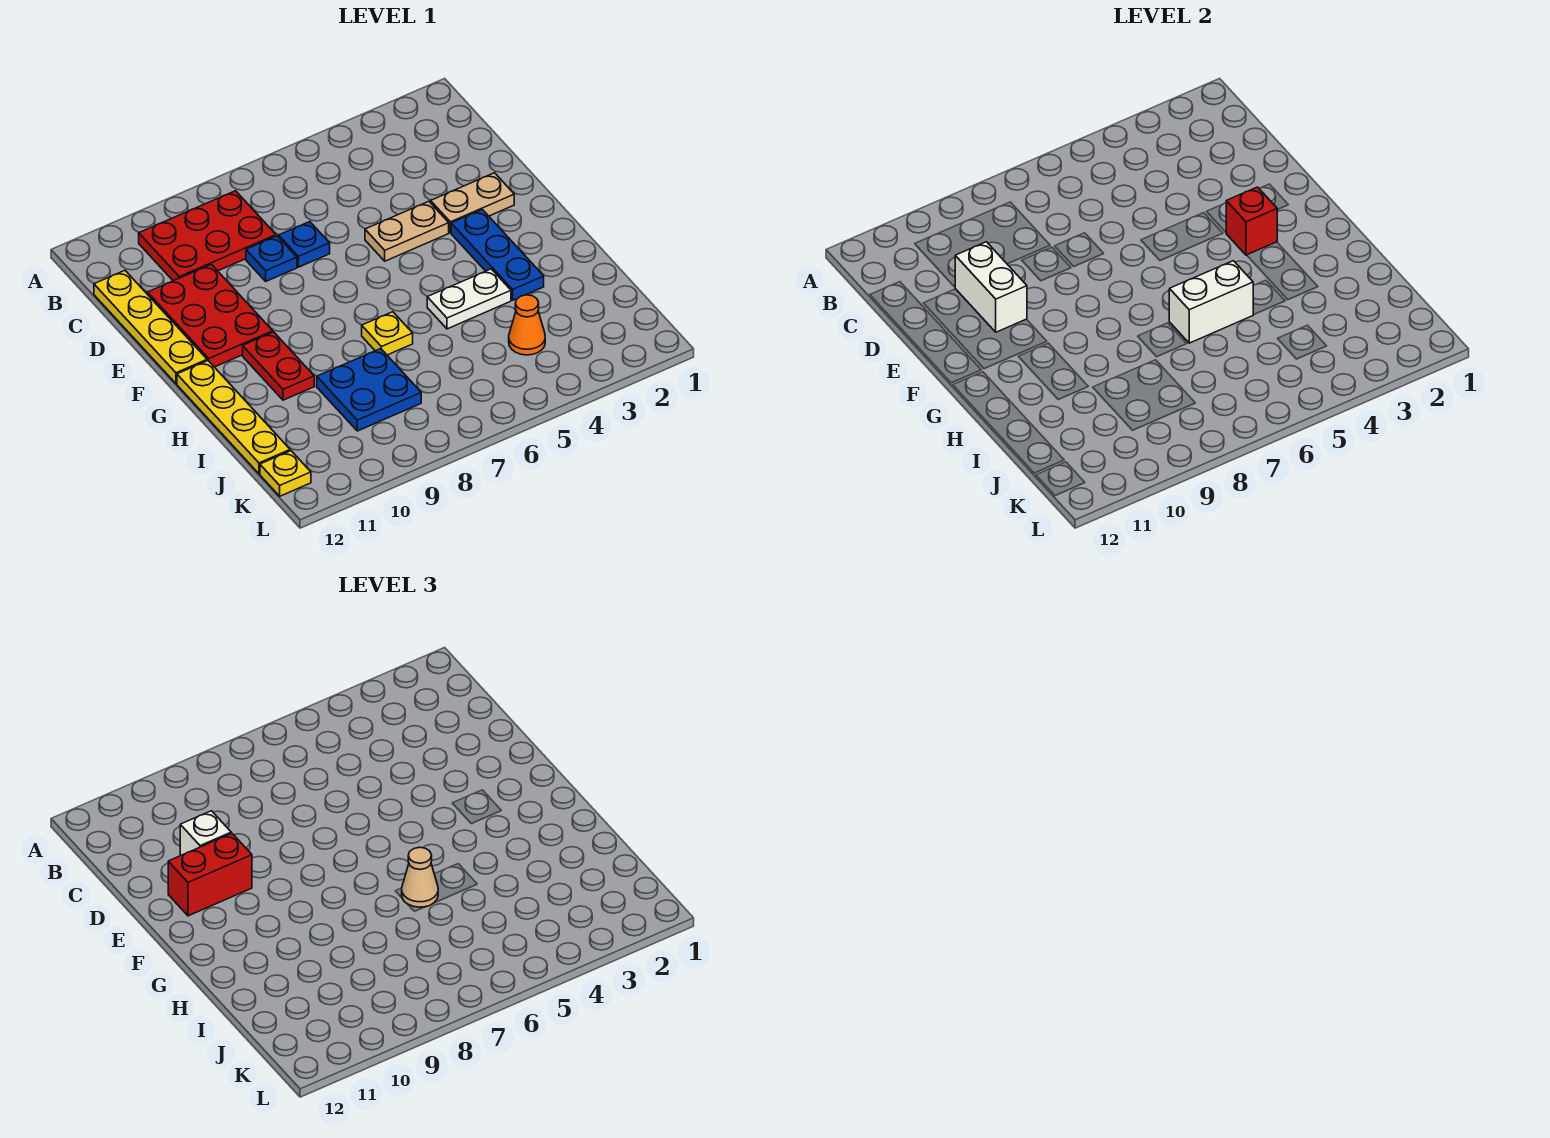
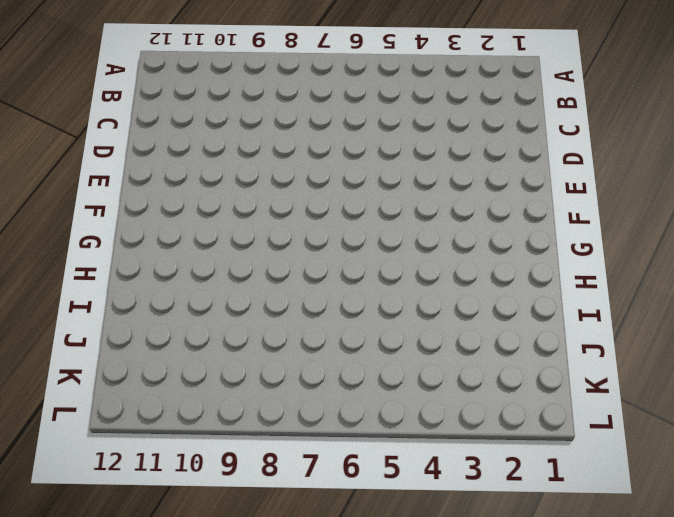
none -> red plate B8:C10 level 1
none -> yellow plate C12:F12 level 1
none -> blue plate D7 level 1

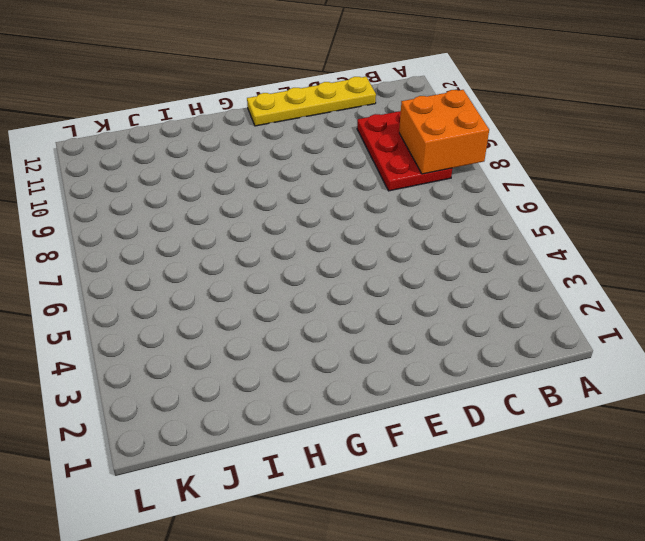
orange brick A8:B9 level 2 -> none
none -> blue plate D7 level 1
none -> blue plate D8 level 1
none -> red plate D10:F11 level 1

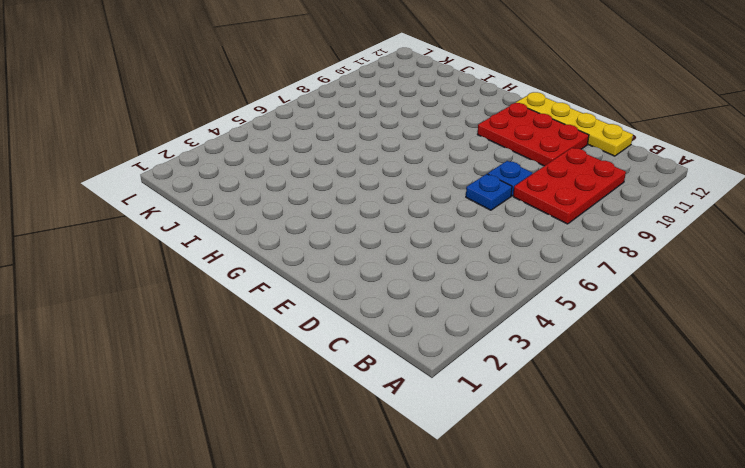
none -> tan plate E2:E3 level 1
none -> tan plate E4:E5 level 1
none -> blue plate F3:H3 level 1

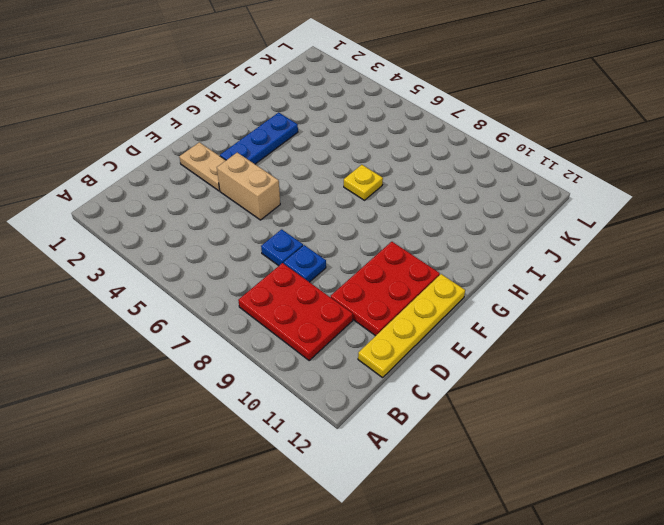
tan brick E4:E5 level 1 -> tan plate E4:E5 level 1
none -> red plate G10:H10 level 1
none -> yellow plate G12:J12 level 1
none -> white plate H4:H5 level 1

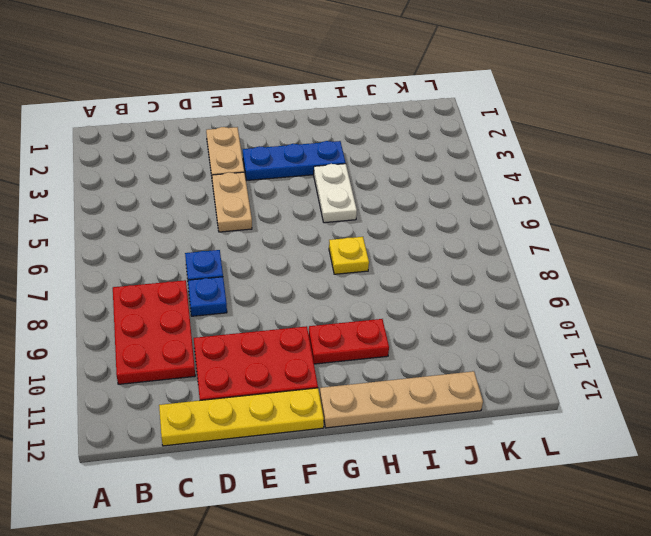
tan plate G12:J12 level 1 -> yellow plate G12:J12 level 1
none -> blue plate I8:J9 level 1
none -> orange cone J4 level 1
none -> yellow plate K12 level 1

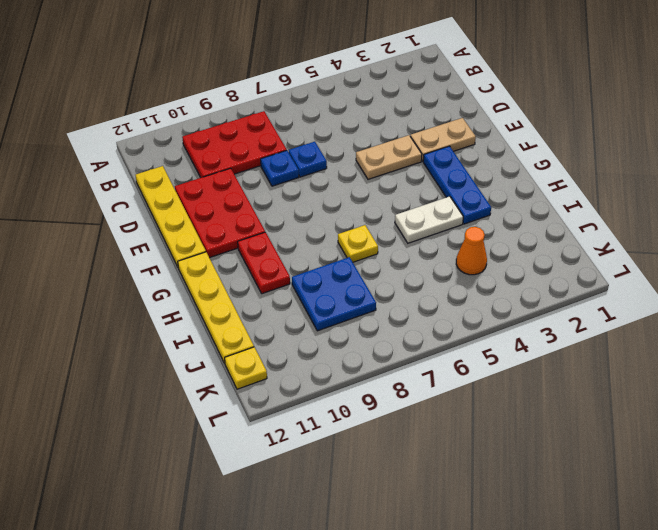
none -> white brick D10:E10 level 2
none -> red brick F3 level 2
none -> white brick H5:H6 level 2

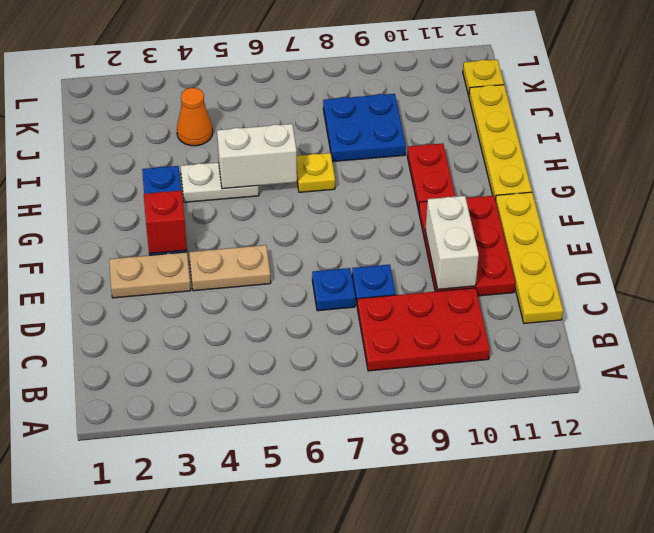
none -> white brick D10 level 3
none -> red brick E10:E11 level 3
none -> tan cone H6 level 3

